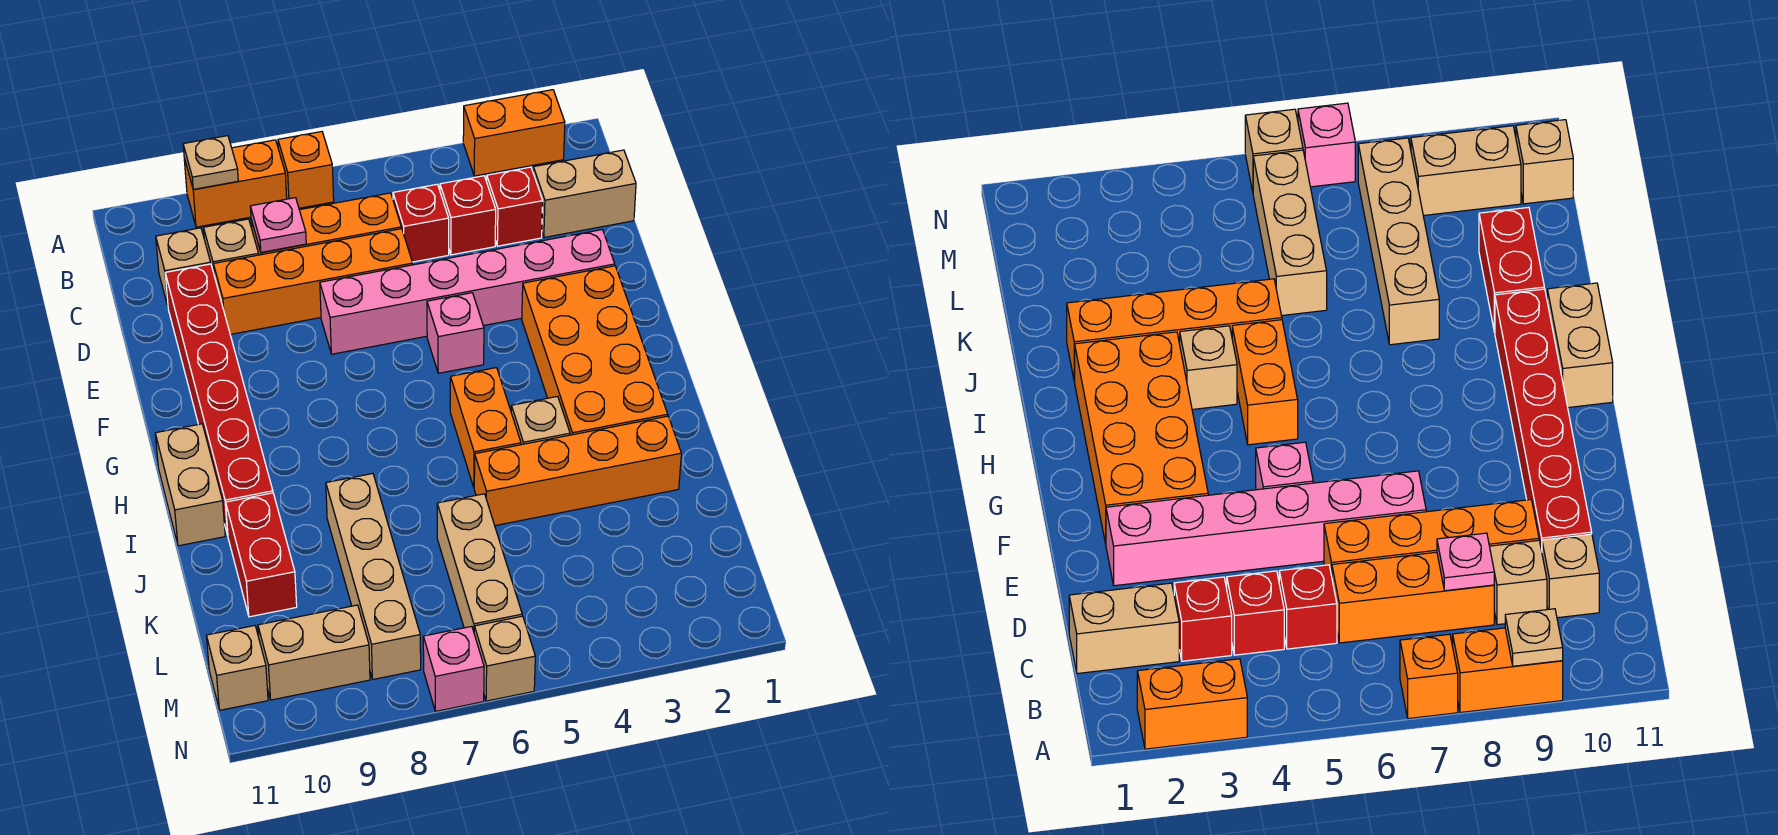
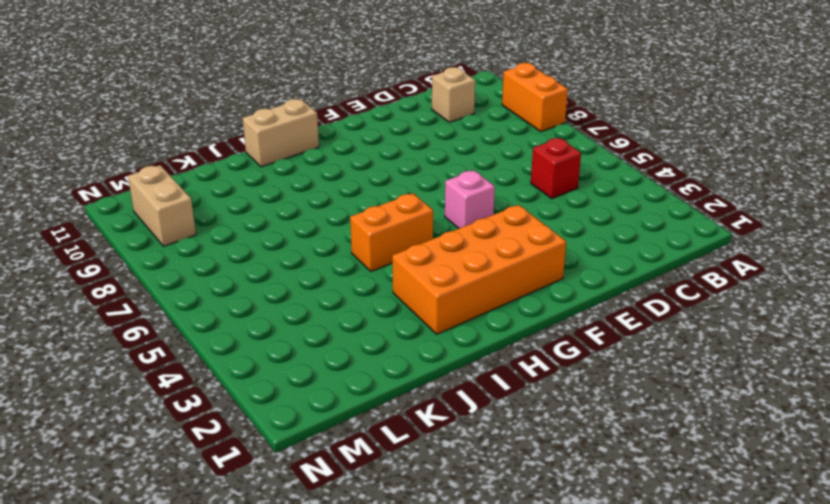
none -> orange brick A2:A3 level 1
none -> orange brick A7 level 1
none -> tan brick C1:C2 level 1

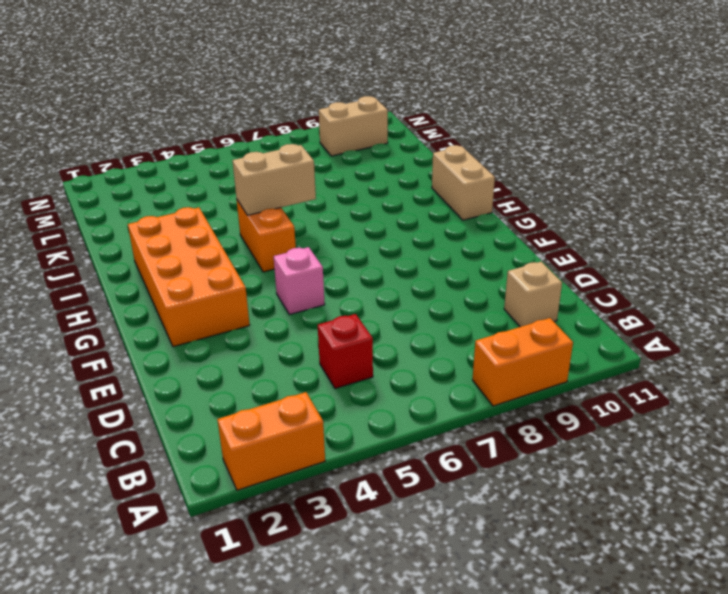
tan brick I5:I6 level 2 -> tan brick C1:C2 level 1
none -> orange brick A7 level 1
none -> red brick C3 level 1
none -> red brick C4 level 1

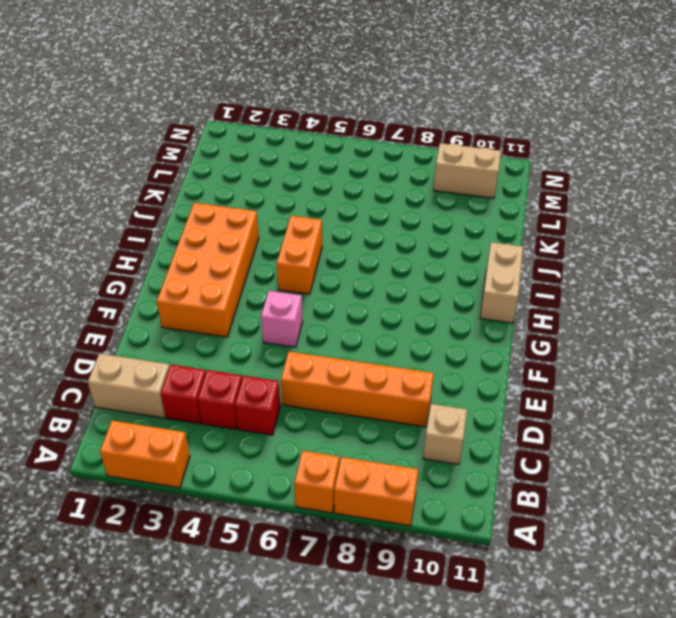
none -> orange brick C6:C8 level 1
none -> tan brick C9 level 1
none -> red brick D10:I10 level 1

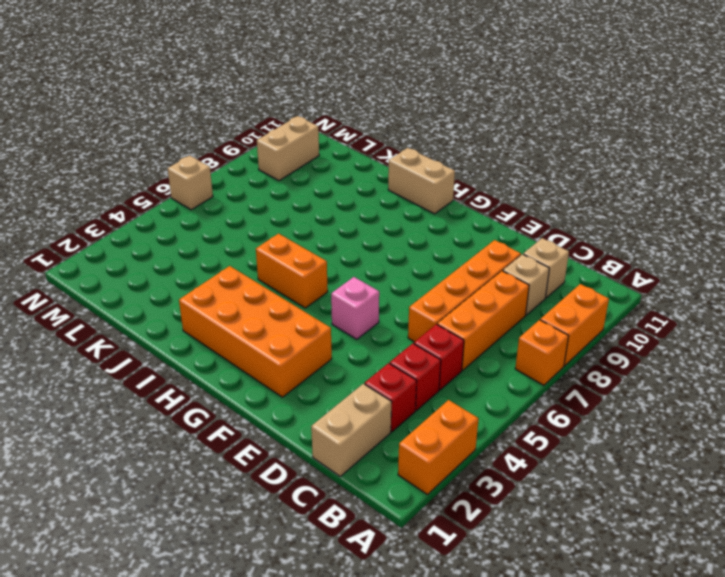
none -> red brick D10:I10 level 1
none -> pink brick E2:E7 level 1
none -> tan brick I4 level 1

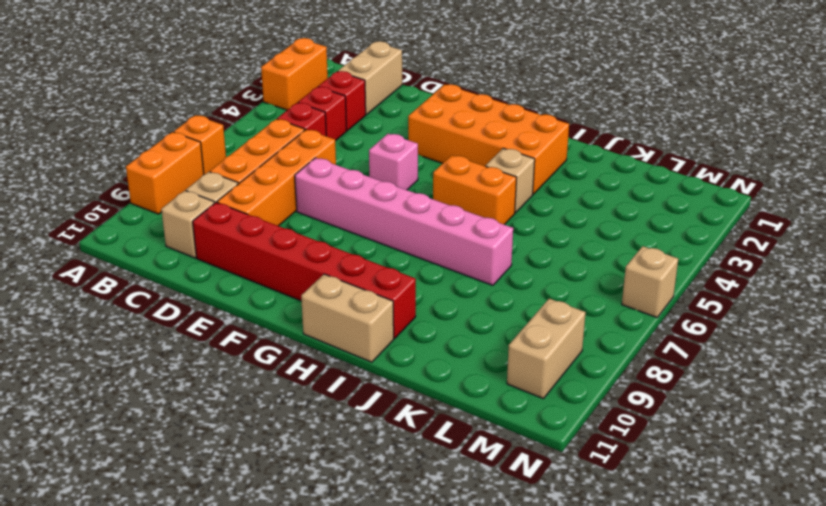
pink brick E7:J7 level 1 -> pink brick E2:E7 level 1
none -> orange brick J2:J5 level 1
none -> tan brick J8:M8 level 1
none -> red brick J10:K10 level 1

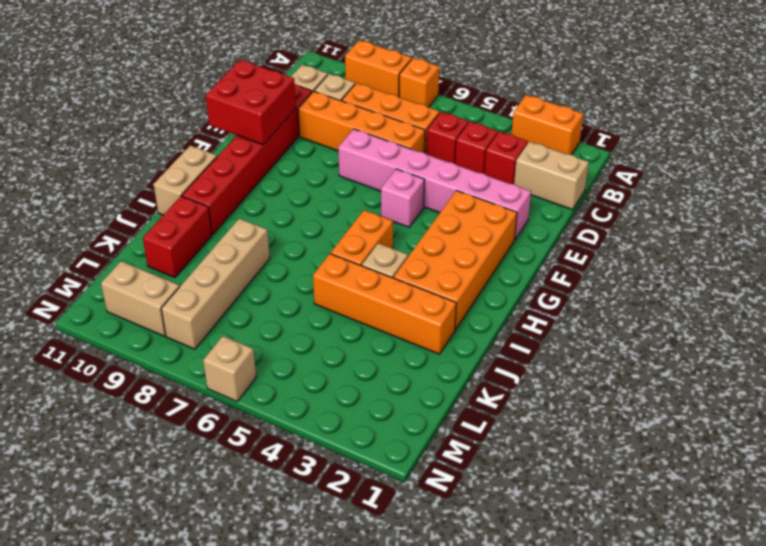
red brick E10:F11 level 2 -> none
none -> tan brick K6:M6 level 1
none -> tan brick M11 level 1
none -> pink brick N7 level 1

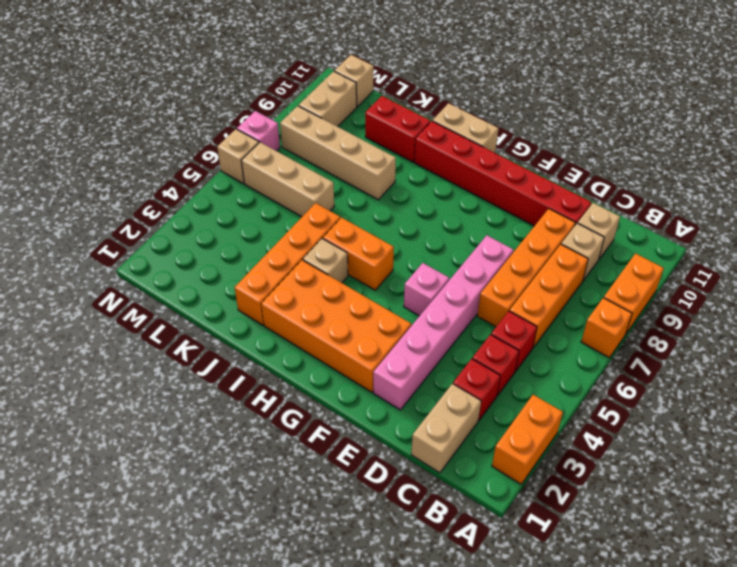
none -> tan plate A9 level 2
none -> pink plate C8 level 2

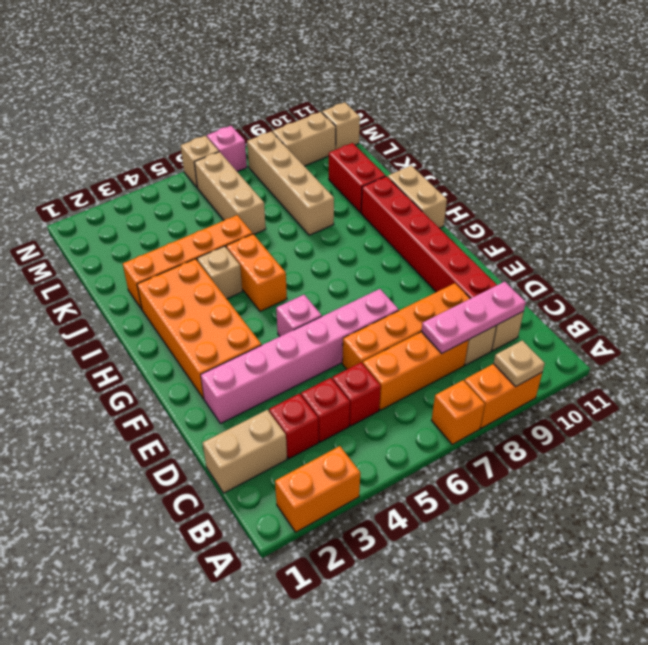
pink plate C8:C10 level 2 -> pink plate C8 level 2

